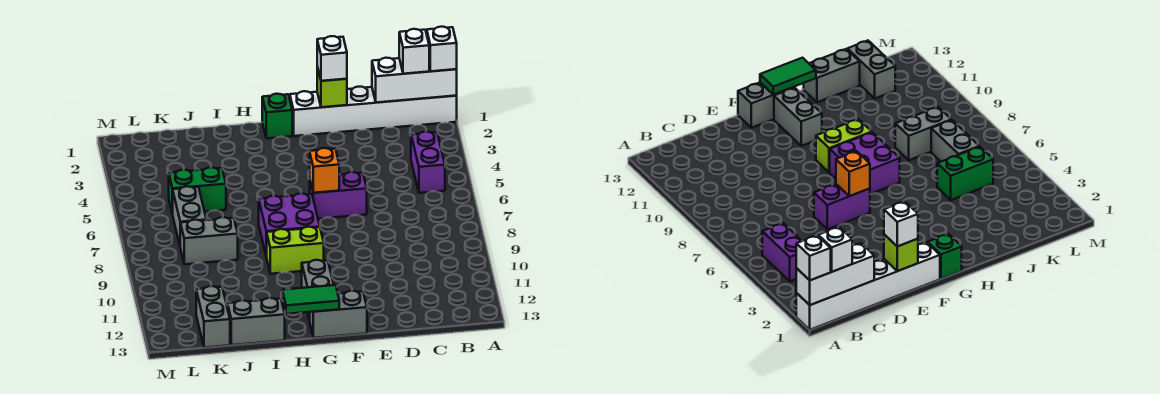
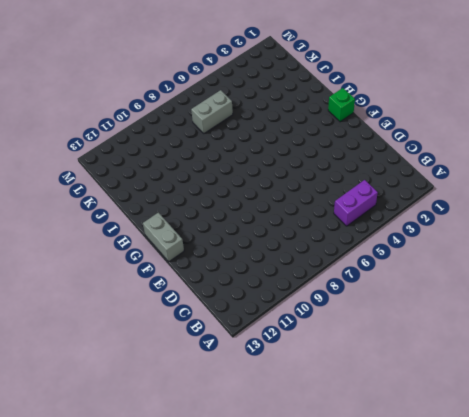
none -> white brick A1:F1 level 1
none -> purple brick E6:F6 level 1
none -> purple brick G7:H8 level 1

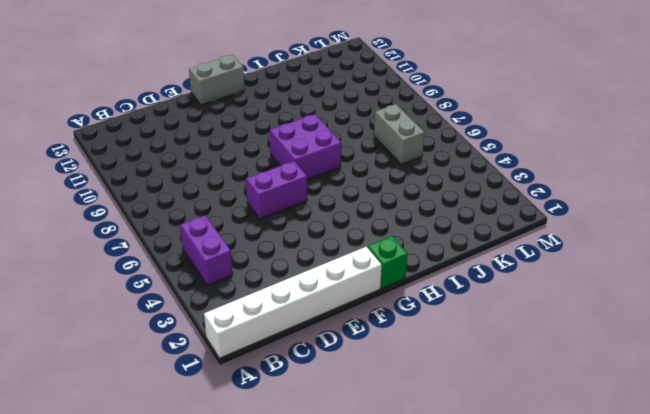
none -> lime brick G9:H9 level 1
none -> grey brick G11:G12 level 1
none -> grey brick I13:J13 level 1

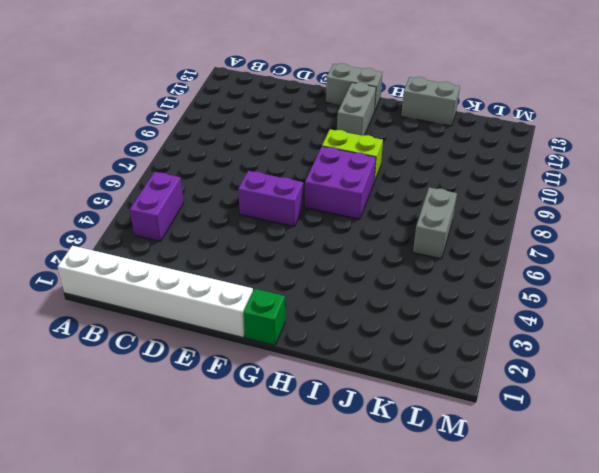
none -> green brick J5:K5 level 1
none -> grey brick J8:K8 level 1
none -> grey brick K12:K13 level 1

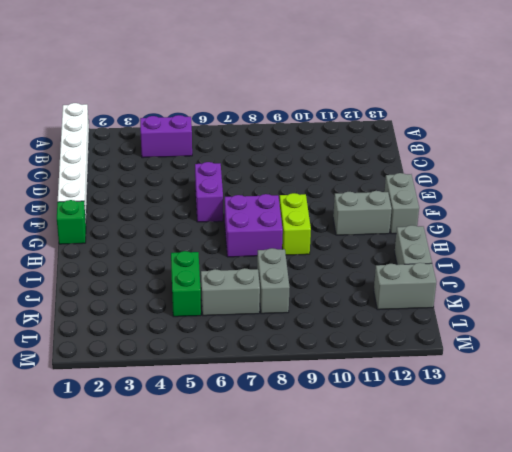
none -> white brick A1:C1 level 2
none -> lime brick E1 level 2
none -> orange brick F6 level 2

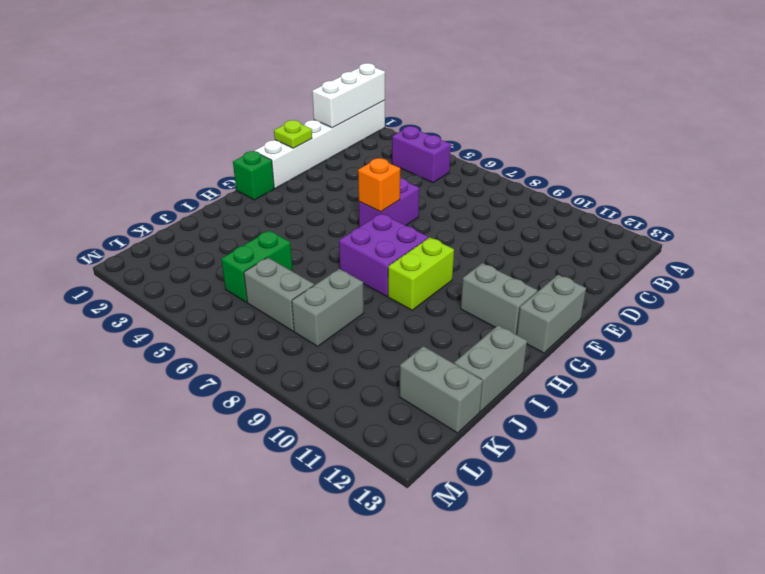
lime plate E1 level 2 -> lime brick E1 level 2
none -> green tile G13:H13 level 2
none -> white brick A1 level 3
none -> white brick B1 level 3

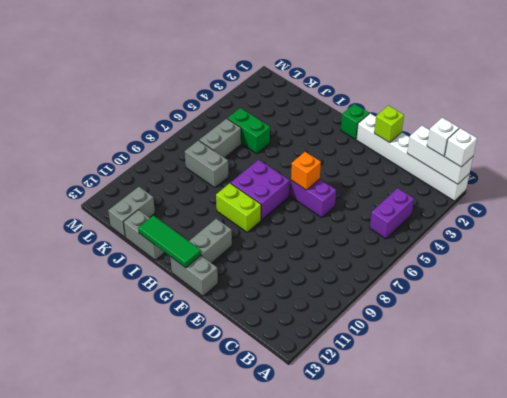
green tile G13:I13 level 2 -> green tile G13:H13 level 2
none -> white brick E1 level 3

